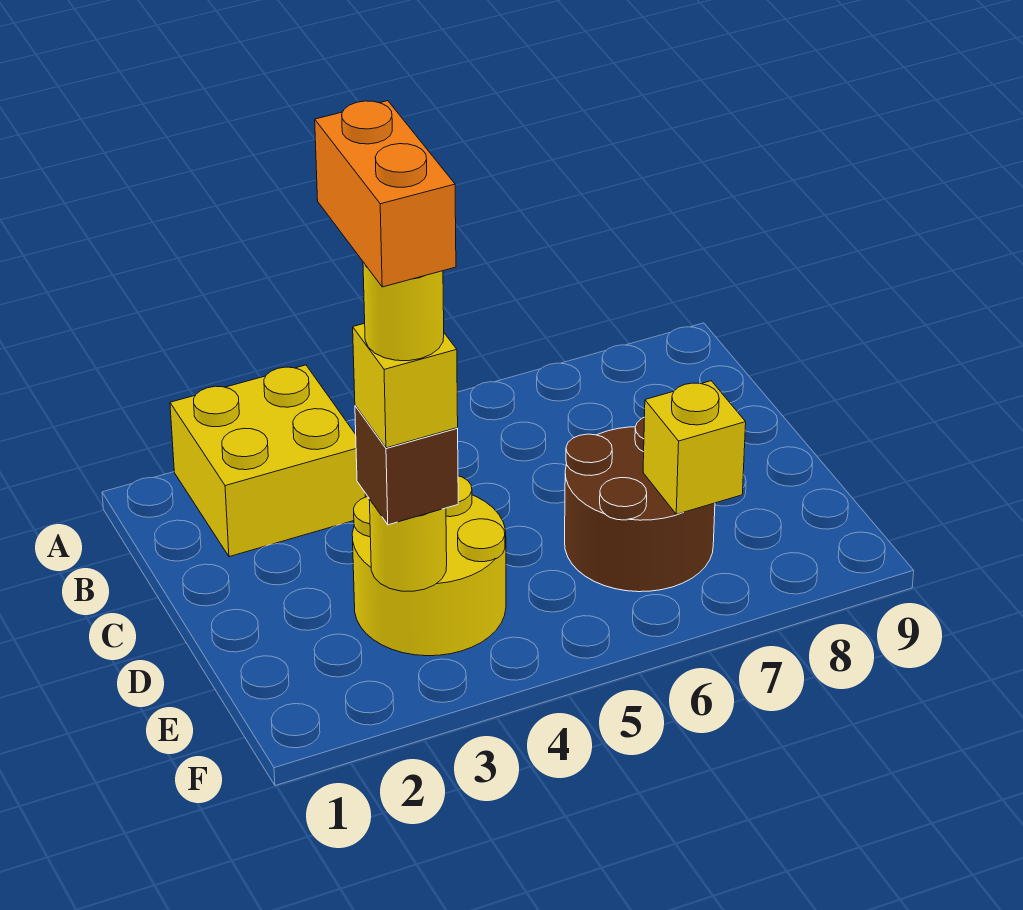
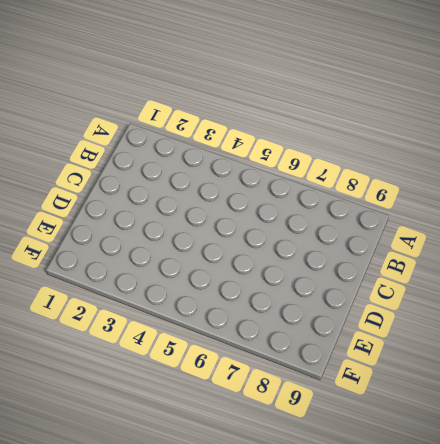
none -> yellow brick A2:B3 level 1
none -> yellow round brick D3:E4 level 1

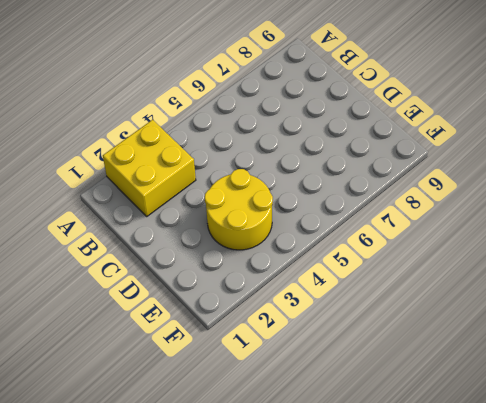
none -> brown round brick D6:E7 level 1
none -> yellow round brick E3 level 2

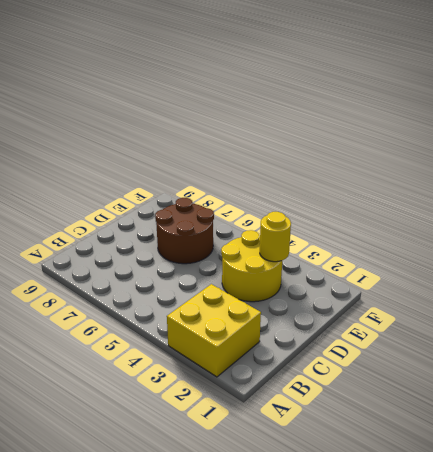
none -> yellow brick E7 level 2
none -> brown brick E3 level 3

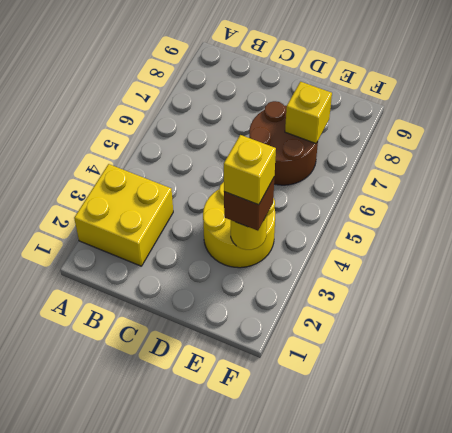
none -> yellow round brick E3 level 5
none -> orange brick D3:E3 level 6

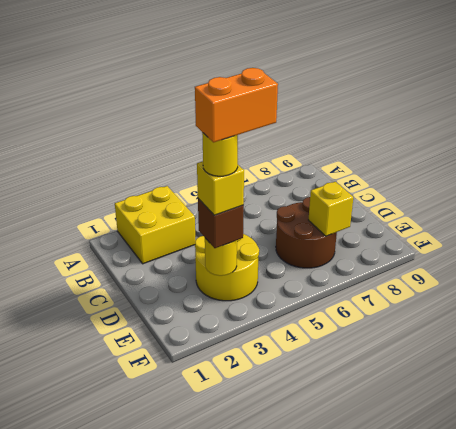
orange brick E3:E4 level 6 -> orange brick D3:E3 level 6

